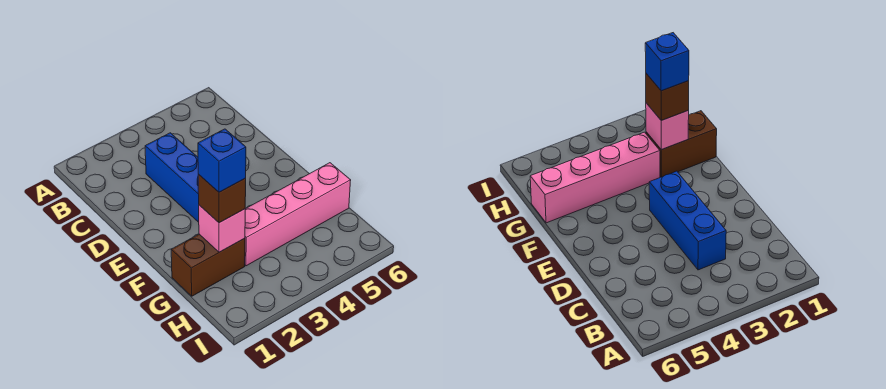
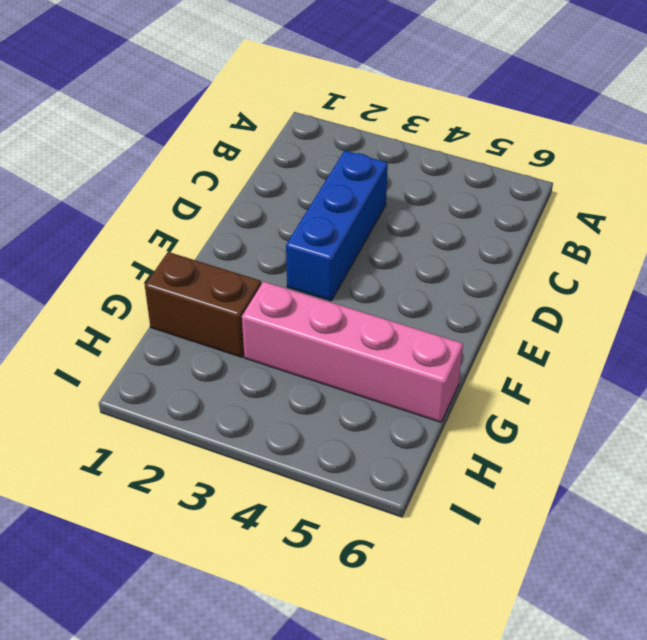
none -> pink brick G2 level 2
none -> brown brick G2 level 3

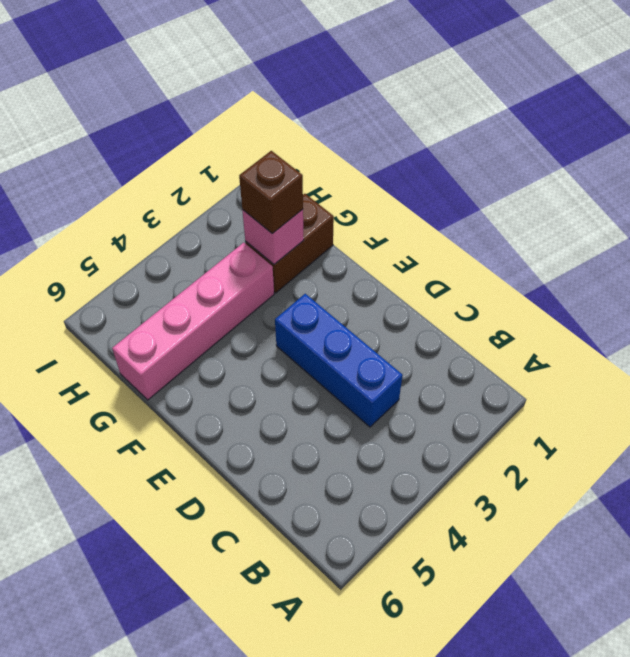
none -> blue brick G2 level 4

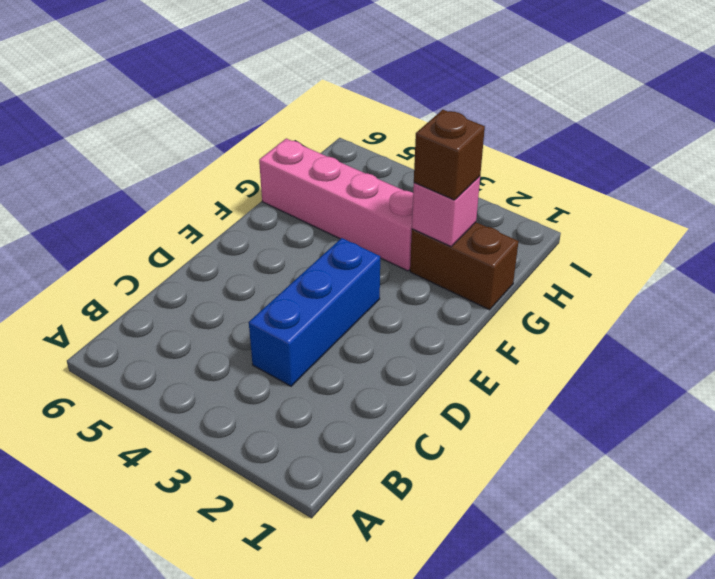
none -> blue brick G2 level 4

